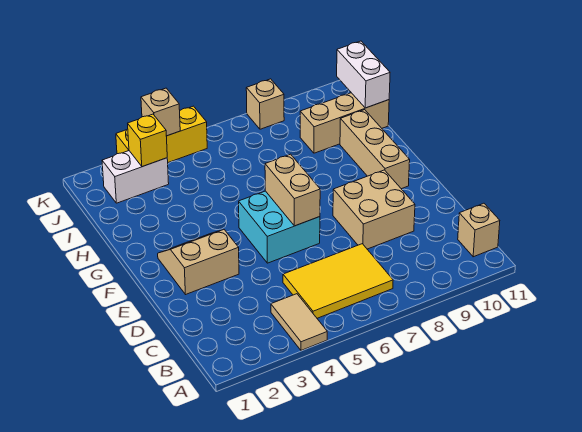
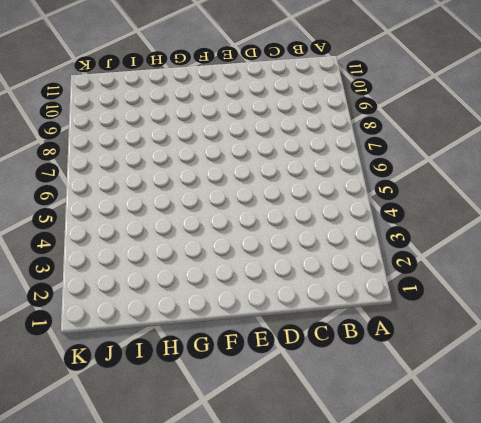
none -> tan tile A4:B4 level 1
none -> yellow tile B5:C7 level 1
none -> tan brick B11 level 1

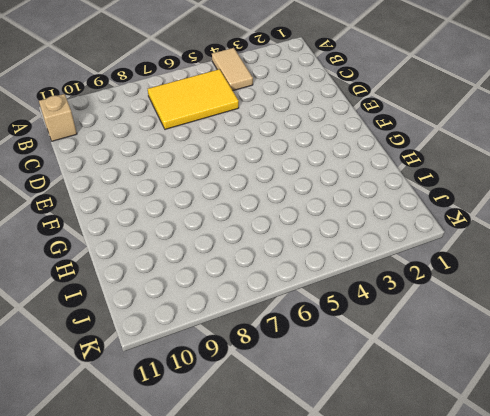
none -> tan brick D8:E9 level 1
none -> tan slope E2:F3 level 1 top E
none -> cyan brick E5:F6 level 1

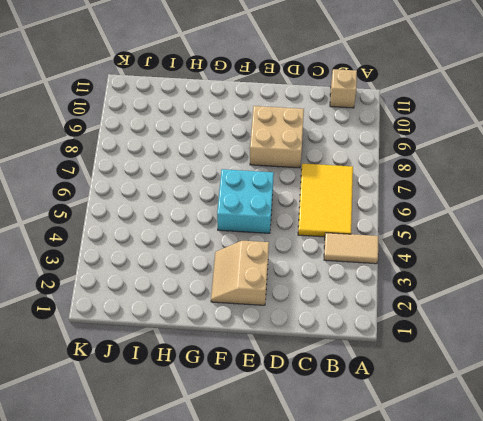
none -> tan brick F10:H10 level 1
none -> tan brick I9:I11 level 1
none -> white brick J2:J3 level 1

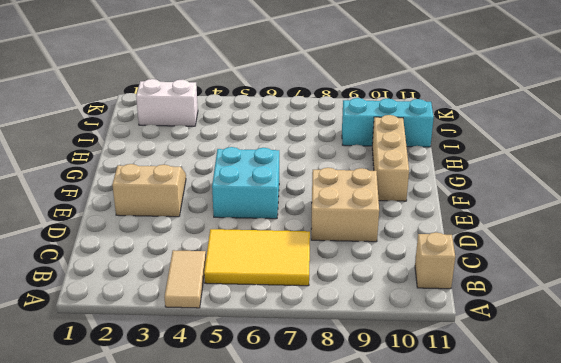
cyan brick I9:I11 level 1 -> tan brick I9:I11 level 1
none -> yellow brick K3:K5 level 1
none -> tan brick K8 level 1
none -> tan brick E6:F6 level 2

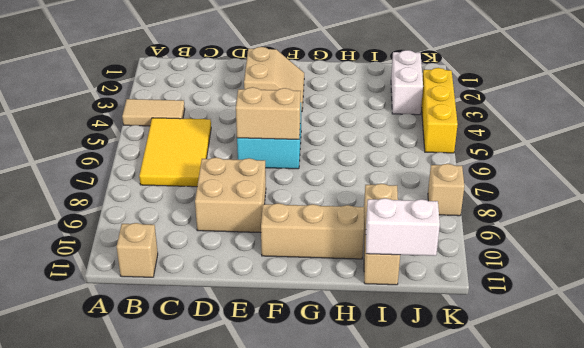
none -> yellow brick J3 level 2
none -> tan brick K4 level 2

